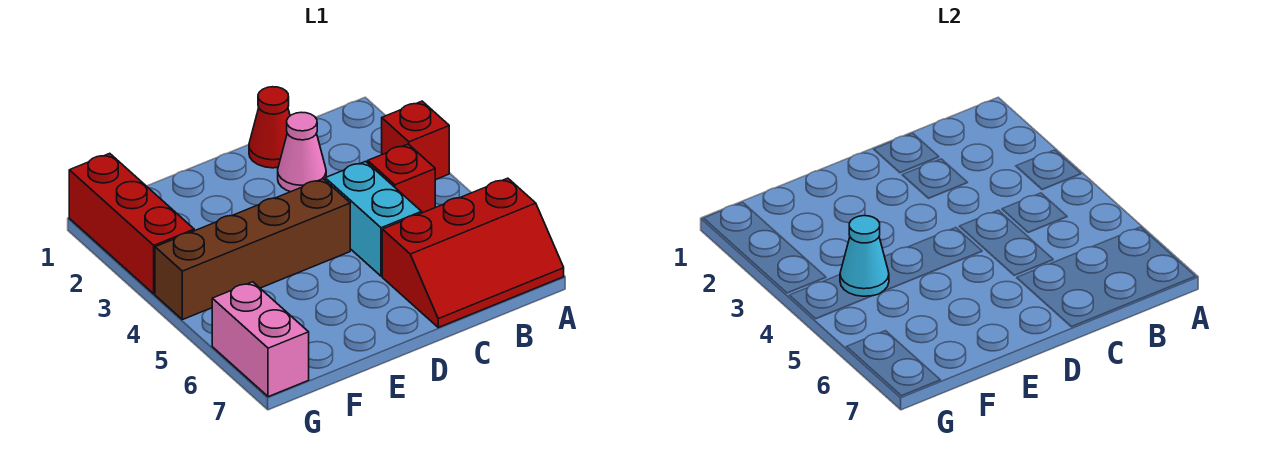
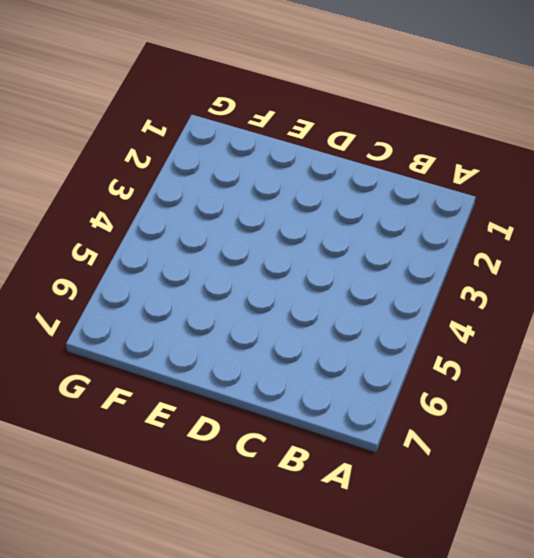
none -> red brick A3 level 1
none -> red slope A6:C7 level 1 top 6

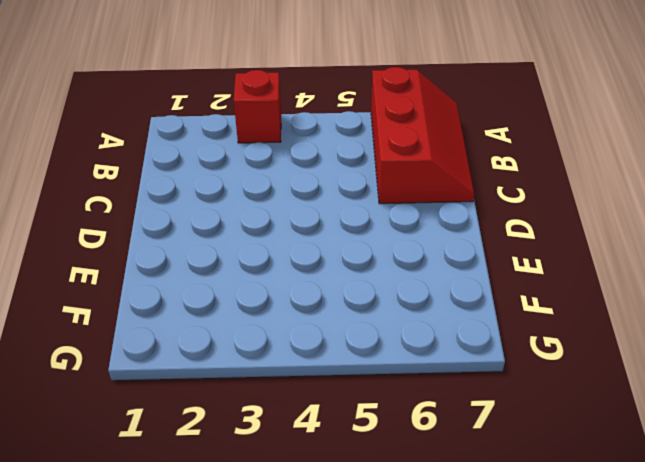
none -> red brick B4 level 1
none -> red cone C1 level 1

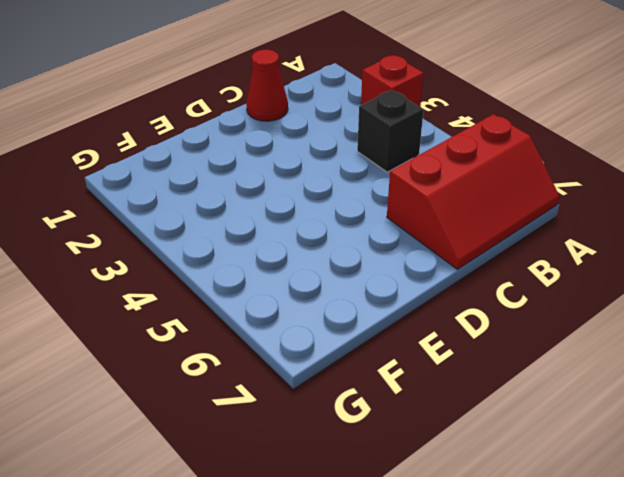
black brick B4 level 1 -> red brick B4 level 1
none -> pink cone C2 level 1
none -> cyan brick C4:C5 level 1

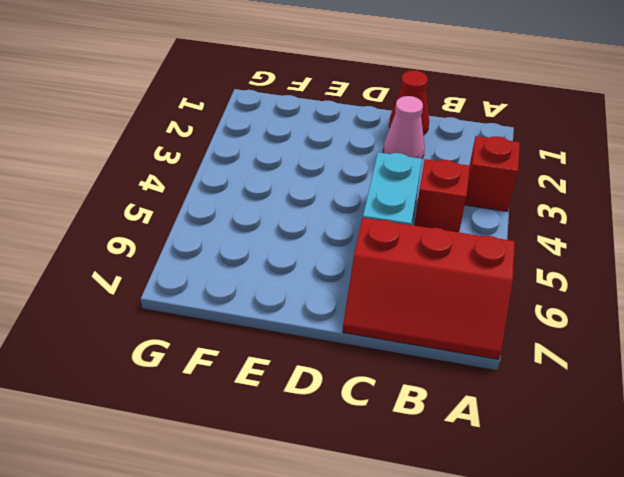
none -> brown brick D4:G4 level 1
none -> red brick G1:G3 level 1

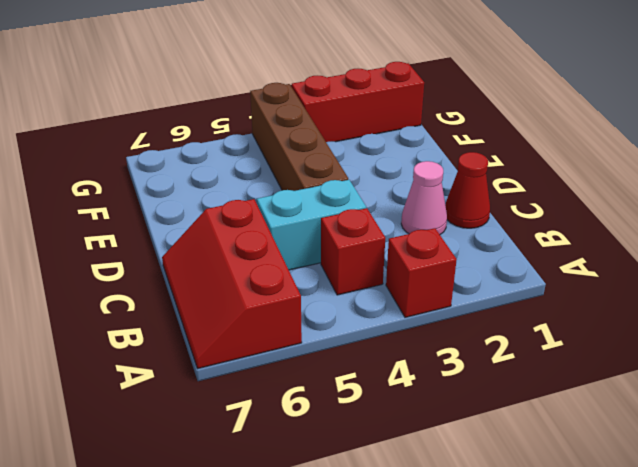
none -> pink brick G6:G7 level 1
none -> cyan cone F4 level 2

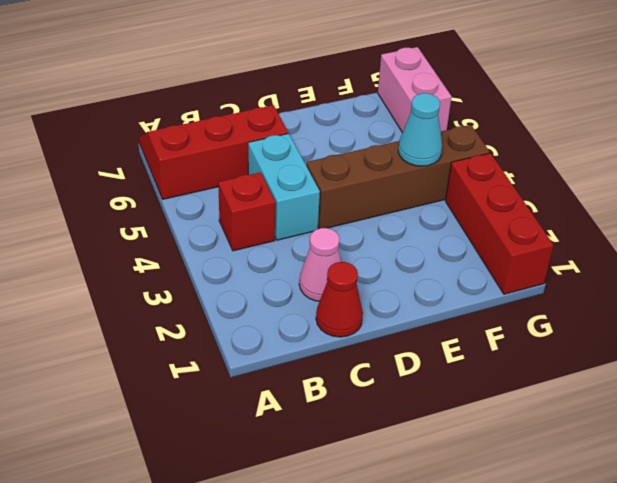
none -> red brick A3 level 1

